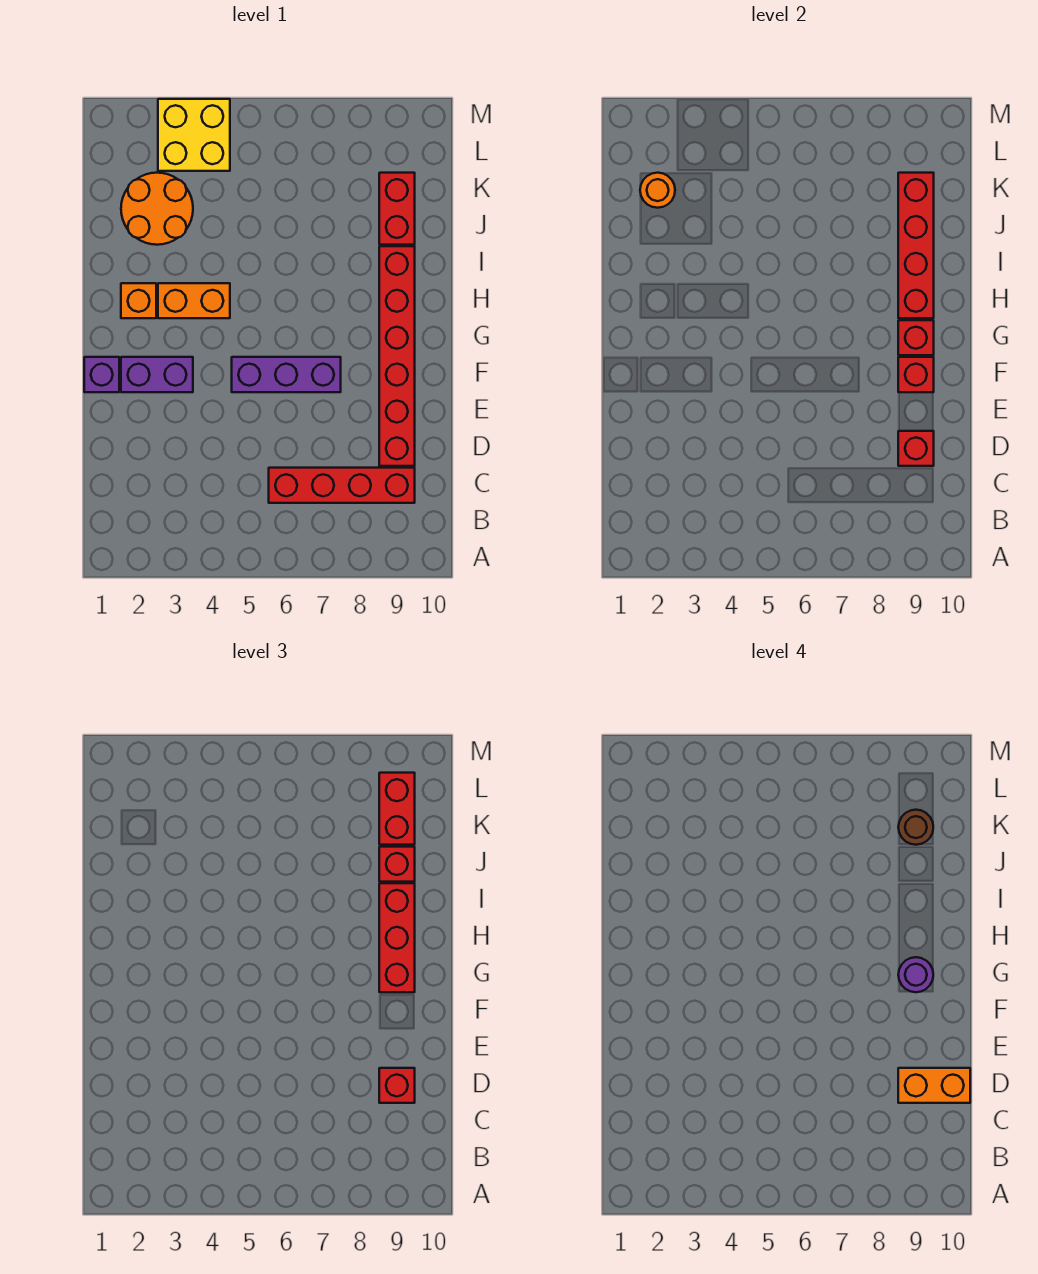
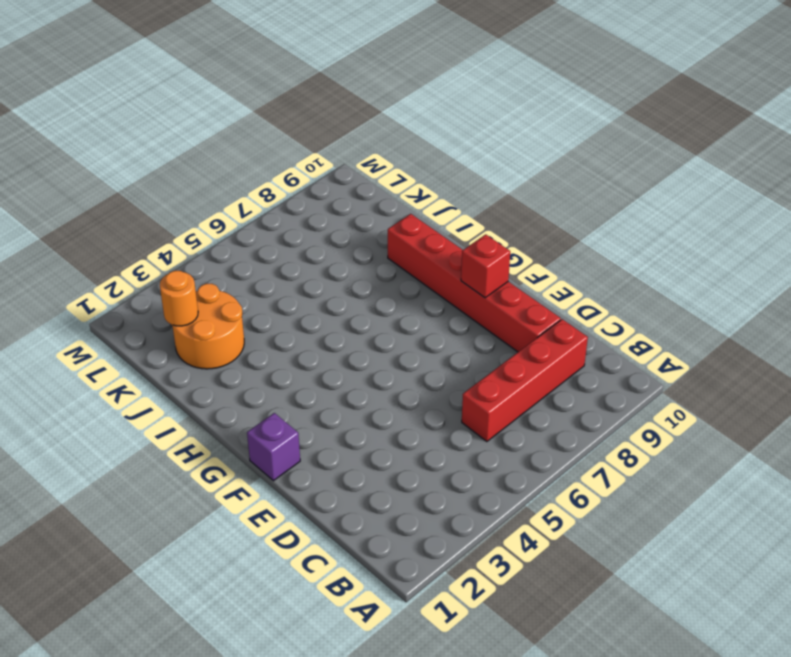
none -> purple brick F2:F3 level 1
none -> purple brick F5:F7 level 1
none -> orange brick H2 level 1

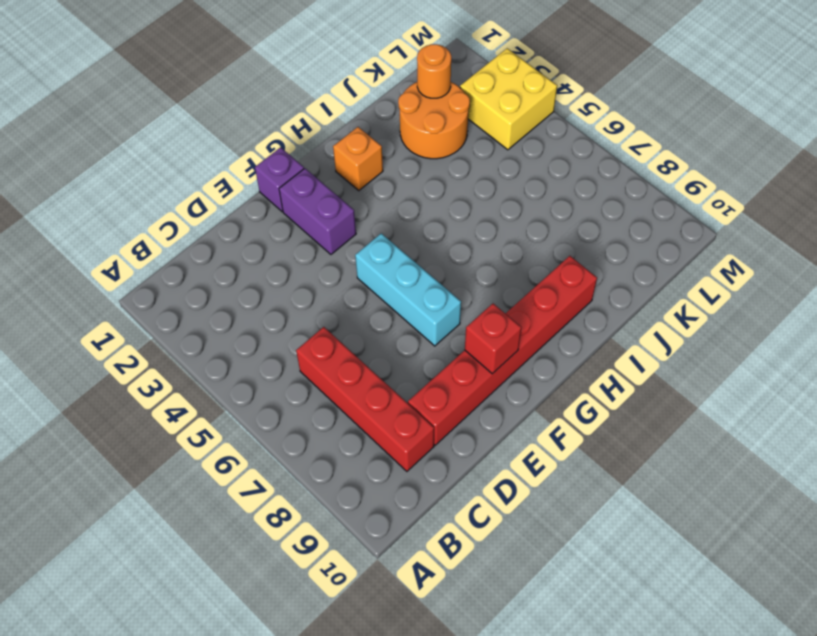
cyan brick F5:F7 level 1 -> purple brick F5:F7 level 1
none -> orange brick H3:H4 level 1
none -> red brick J9:K9 level 1
none -> red brick D9 level 2

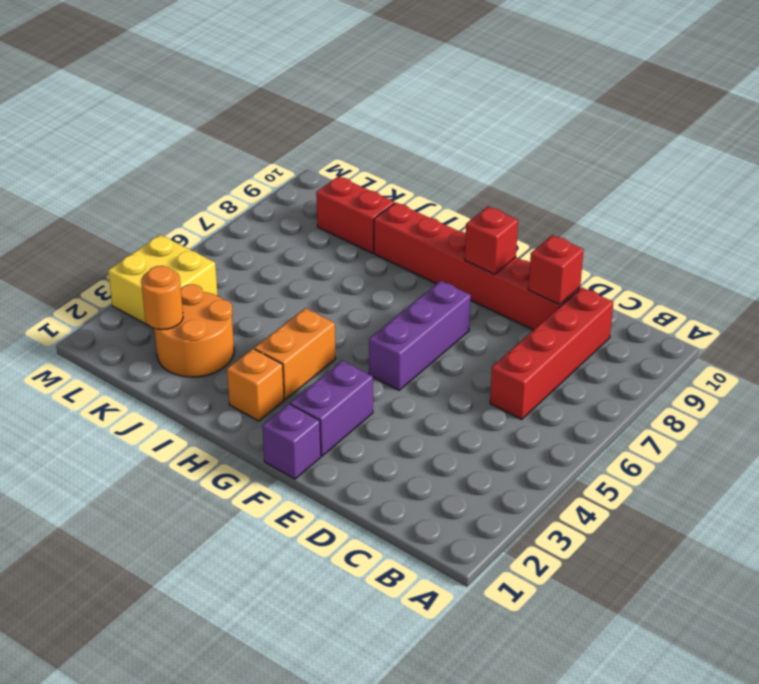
none -> red brick G9 level 2
none -> red brick H9:K9 level 2
none -> red brick D9 level 3

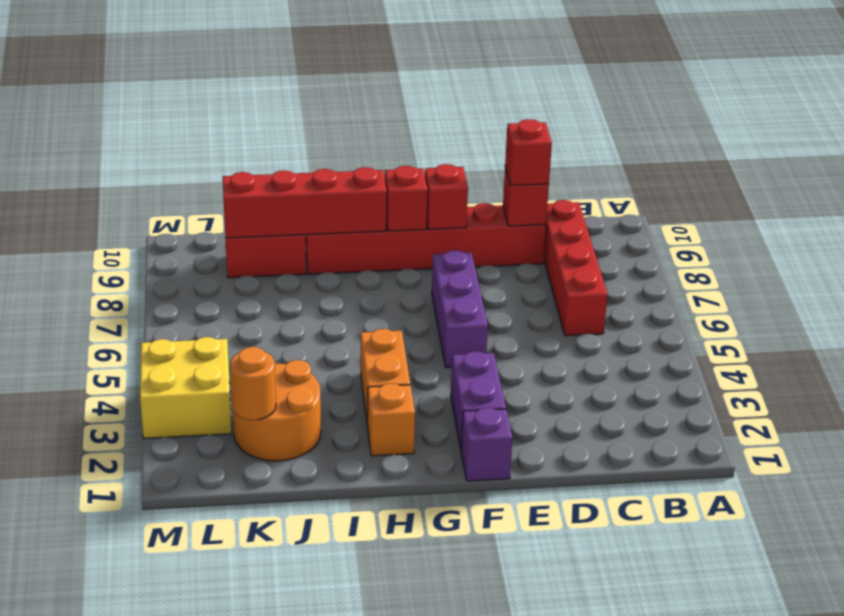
none -> red brick G9:I9 level 3
none -> red brick J9 level 3
none -> red brick K9:L9 level 3

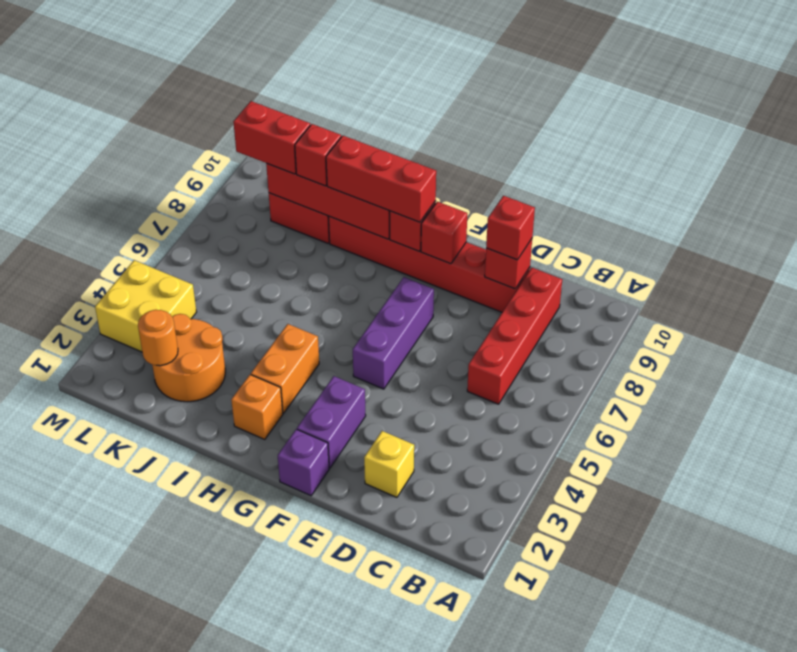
yellow brick D2 level 1 -> none
none -> orange brick D9:D10 level 4
none -> purple round brick G9 level 4
none -> brown round brick K9 level 4

